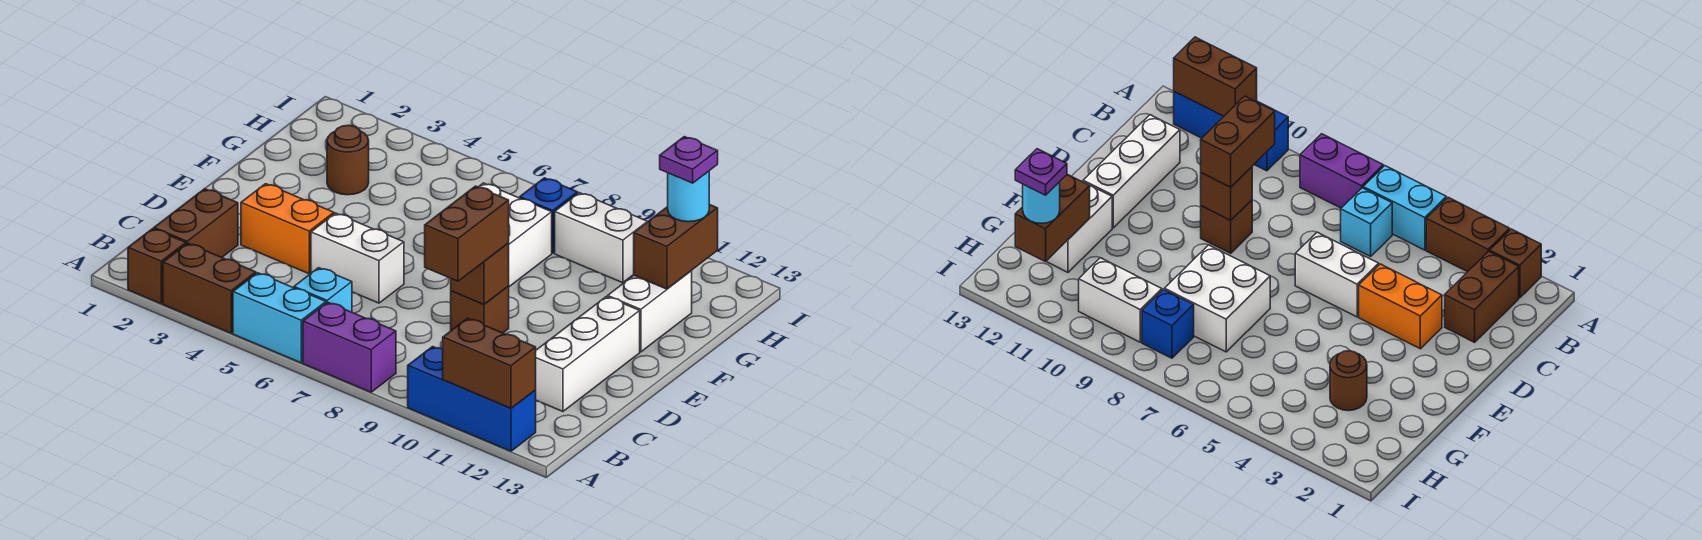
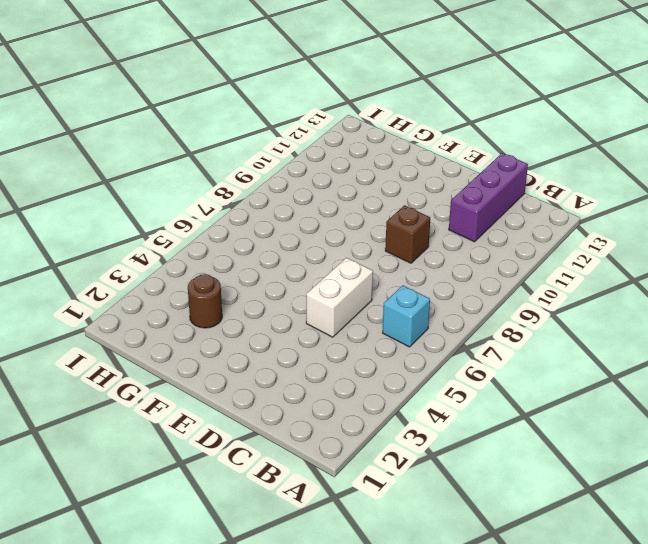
purple brick C11:C13 level 1 -> white brick C12:E12 level 1
none -> brown brick A2 level 1
none -> brown brick A3:A4 level 1
none -> cyan brick A5:A6 level 1

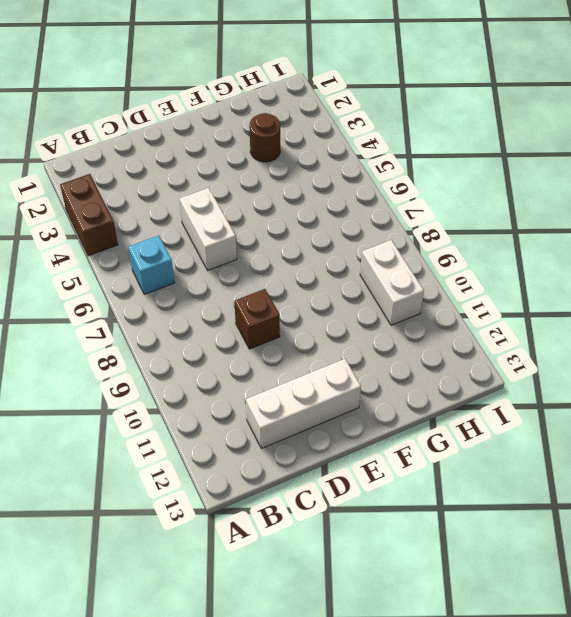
none -> brown brick A2 level 1
none -> cyan brick A5:A6 level 1
none -> purple brick A7:A8 level 1

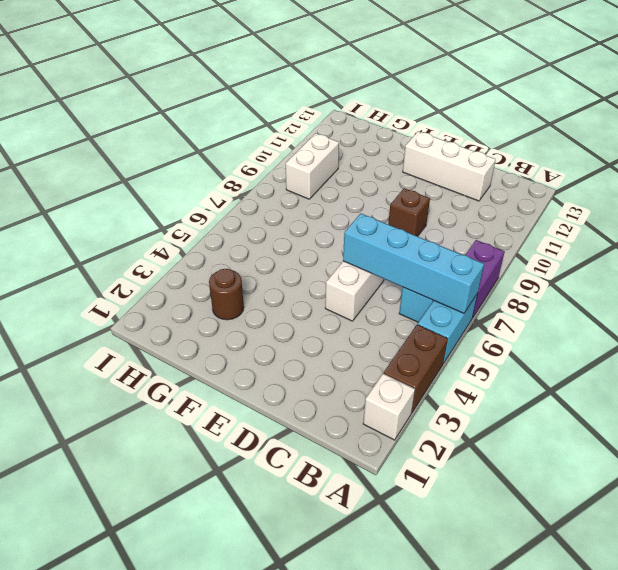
white brick A2 level 1 -> brown brick A2 level 1
cyan brick A6:D6 level 2 -> none
none -> blue brick A10:A12 level 1
none -> brown brick B2:C2 level 1
none -> orange brick D3:D4 level 1

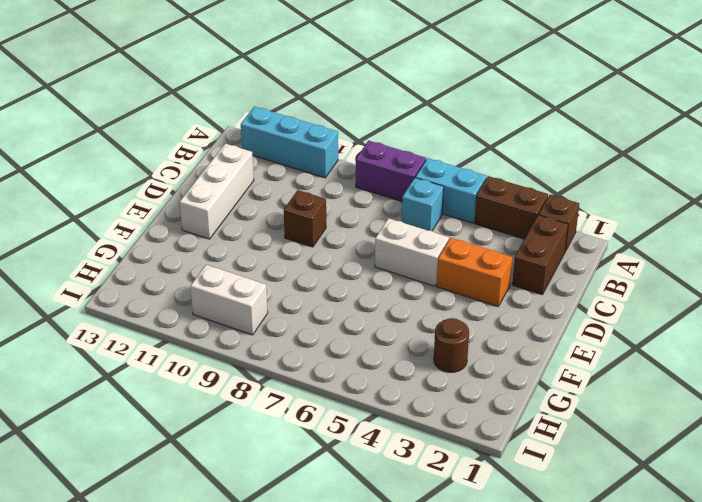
cyan brick A10:A12 level 1 -> blue brick A10:A12 level 1
none -> white brick F7:G8 level 1
none -> white brick F12:G12 level 1
none -> blue brick H8 level 1

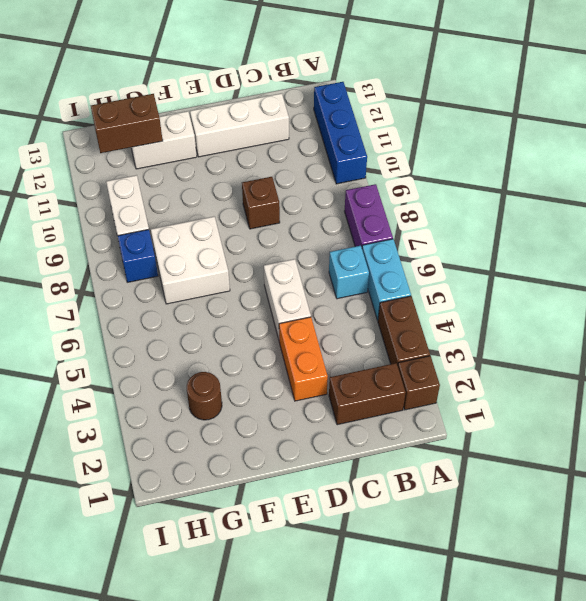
none -> brown brick A11:A12 level 2
none -> brown brick D9 level 2
none -> brown brick C9:D9 level 3

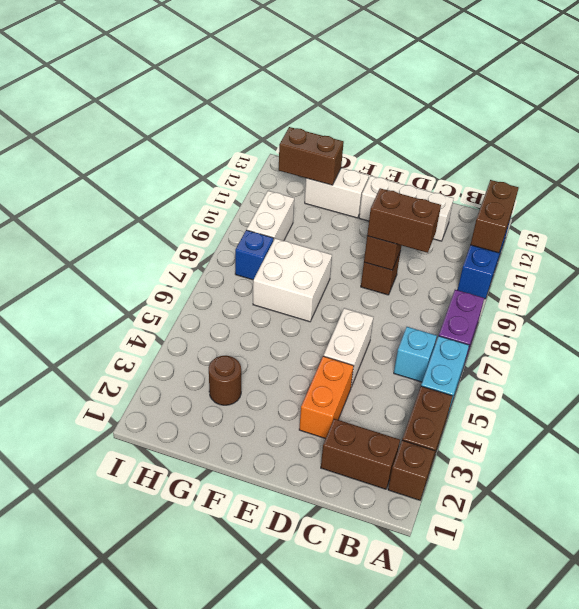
none -> cyan round brick H12 level 3
none -> purple plate H12 level 4

